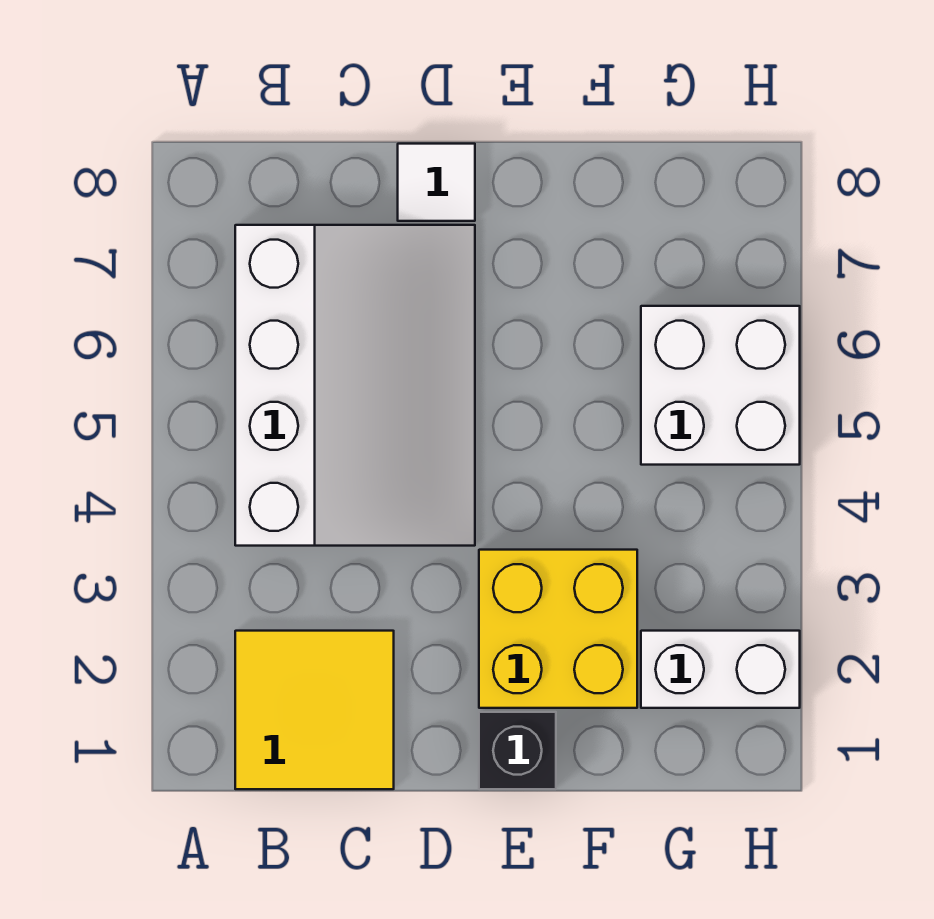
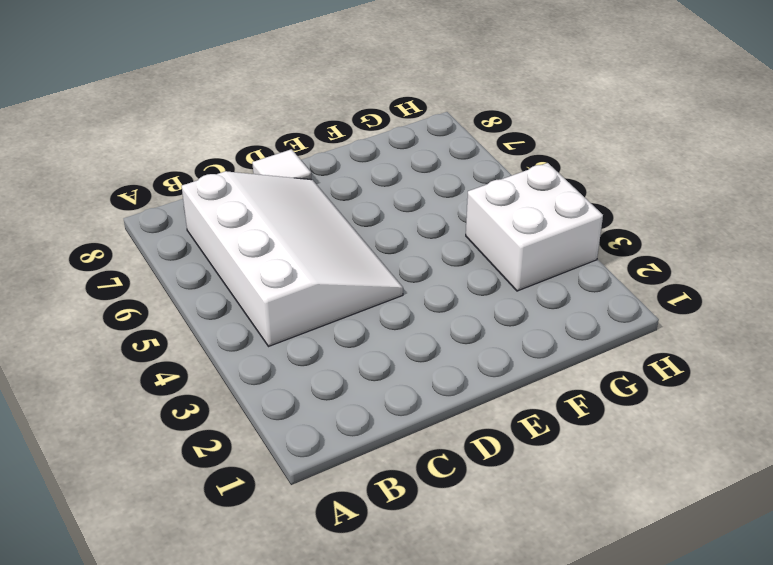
white brick G3:H4 level 1 -> white brick G5:H6 level 1
none -> yellow tile B1:C2 level 1
none -> black brick E1 level 1

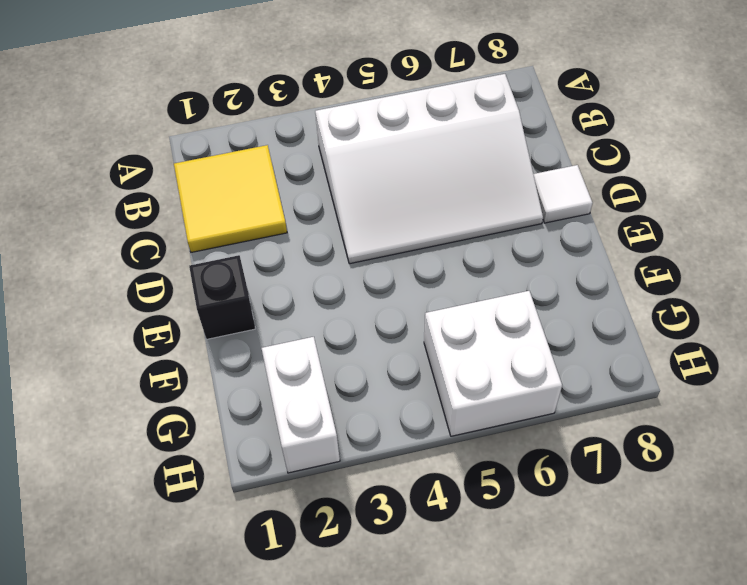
none -> yellow brick E2:F3 level 1

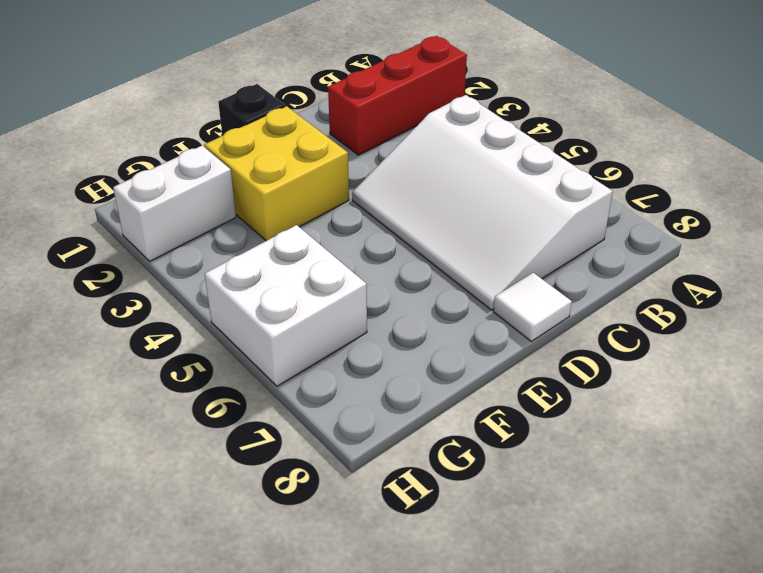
red brick A2:C2 level 1 -> yellow tile B1:C2 level 1

